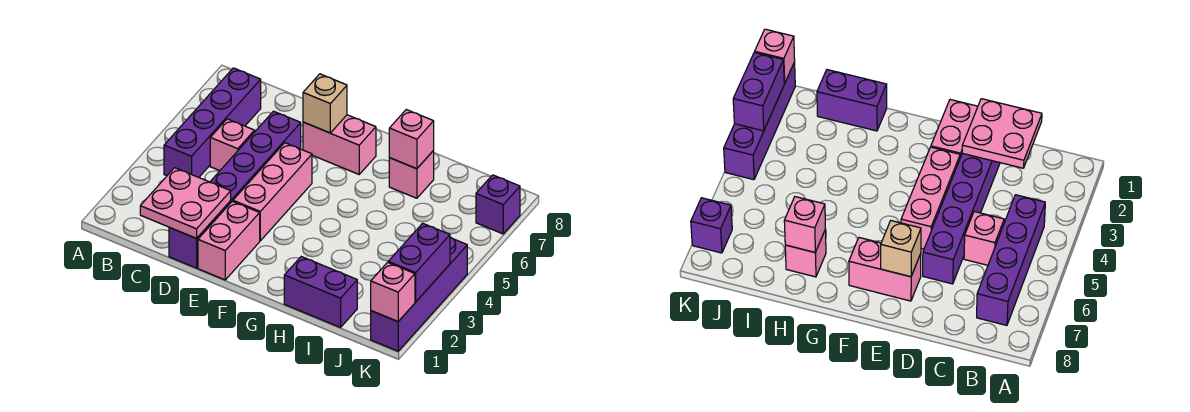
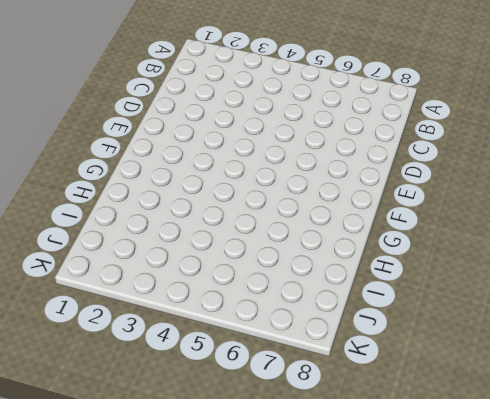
none -> purple brick B4:B7 level 1
none -> pink brick C5 level 1
none -> purple brick D1:D6 level 1

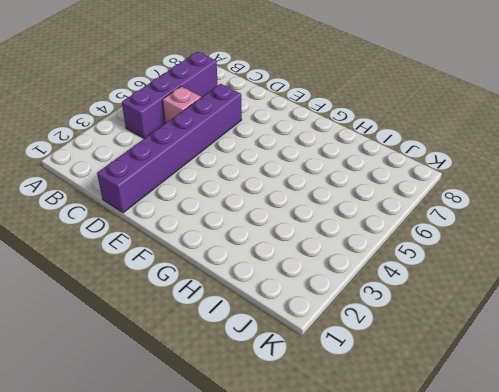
none -> pink brick E1:E2 level 1
none -> pink brick E3:E5 level 1
none -> pink brick E7:F7 level 1

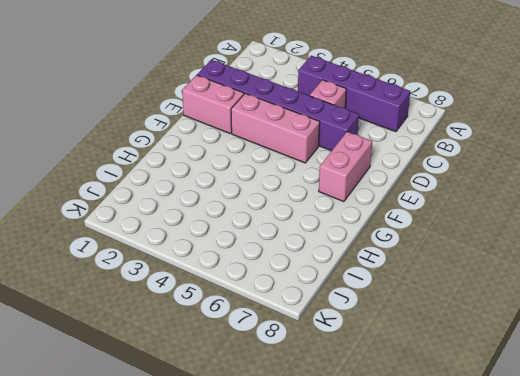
none -> purple brick H1:I1 level 1
none -> pink brick H7 level 1
none -> purple brick K1:K4 level 1

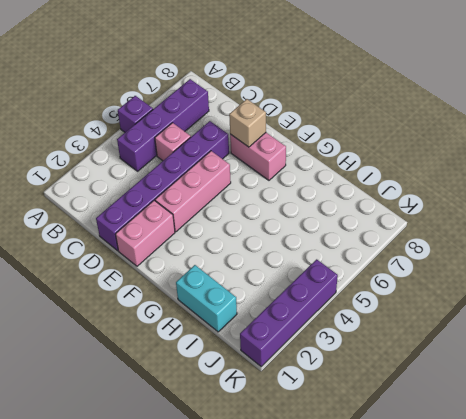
purple brick A5 level 1 -> purple brick K7 level 1
cyan brick H1:I1 level 1 -> purple brick H1:I1 level 1
none -> pink brick H7 level 1
none -> pink plate C1:D2 level 2
none -> pink brick H7 level 2

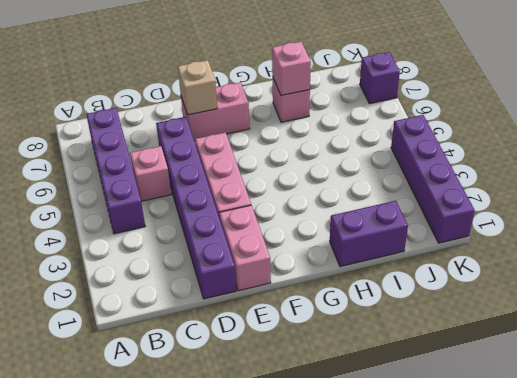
none -> pink plate C1:D2 level 2
none -> pink brick K1 level 2
none -> purple brick K2:K3 level 2

